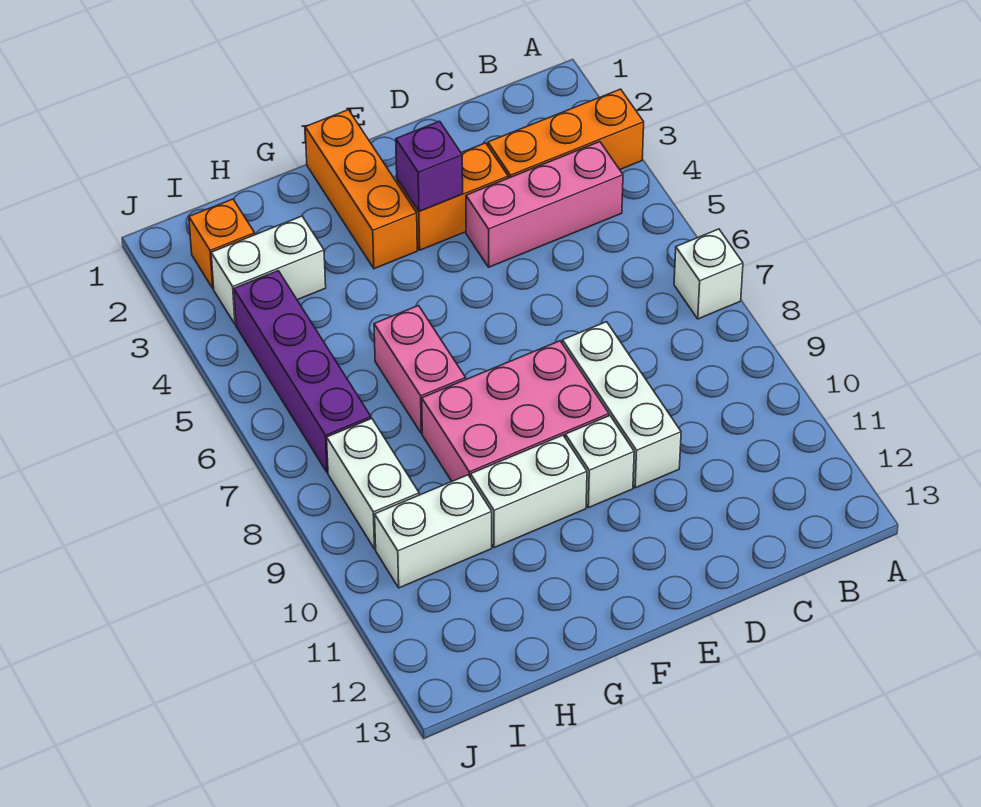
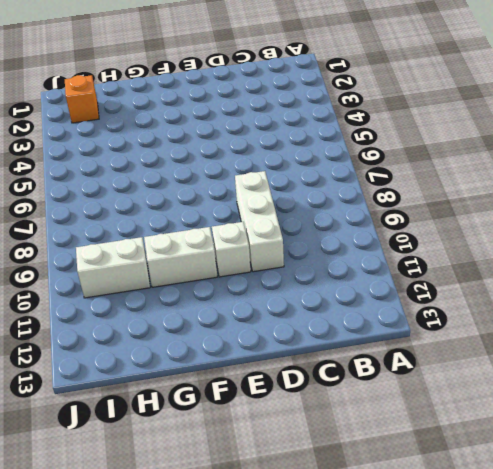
none -> orange brick A3:C3 level 1
none -> white brick A7 level 1
none -> pink brick B4:D4 level 1

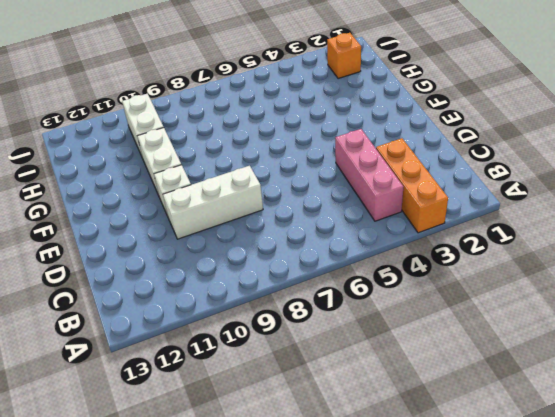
none -> white brick A7 level 1
none -> orange brick D3:E3 level 1
none -> pink brick E8:G9 level 1

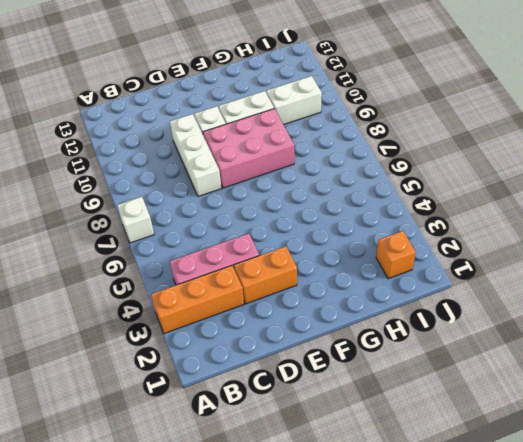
none -> orange brick F1:F3 level 1
none -> pink brick G6:G7 level 1
none -> white brick H3:I3 level 1

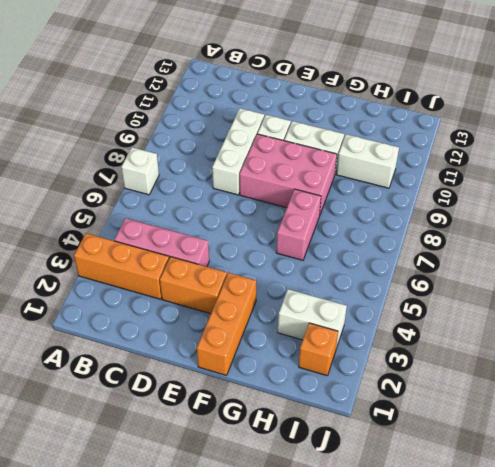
none -> purple brick I4:I7 level 1
none -> white brick I8:I9 level 1
none -> purple brick E3 level 2

